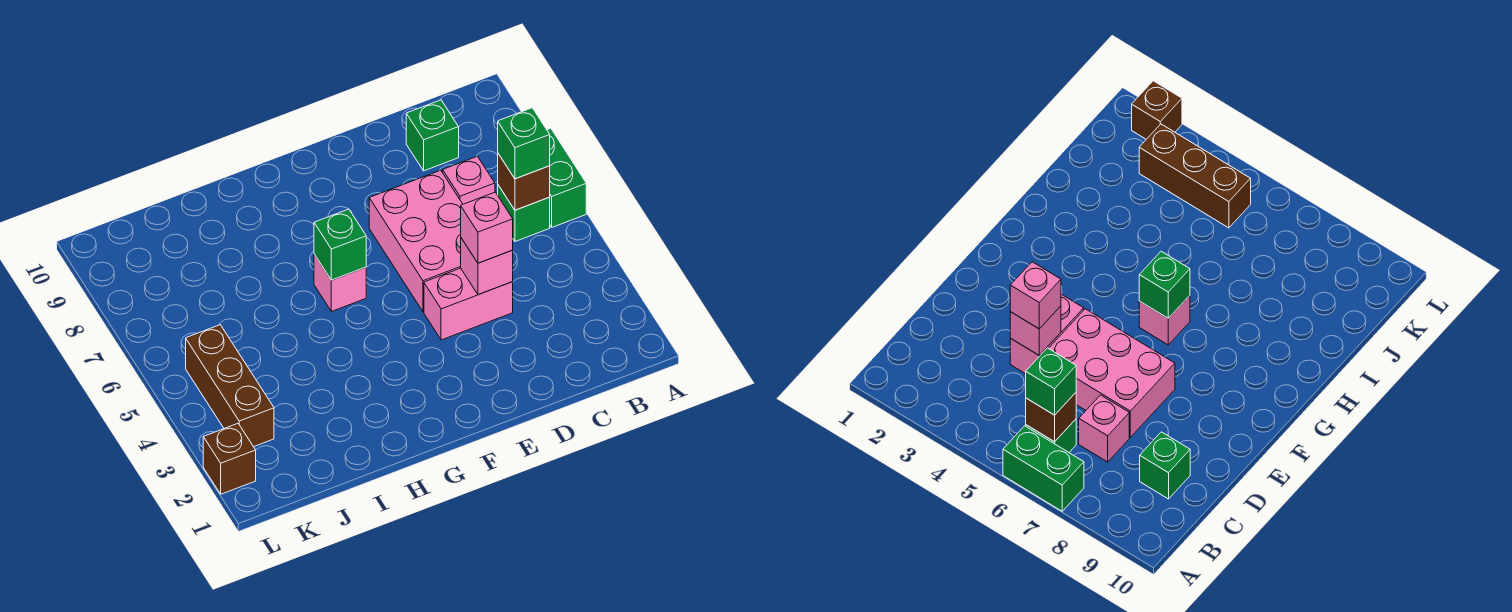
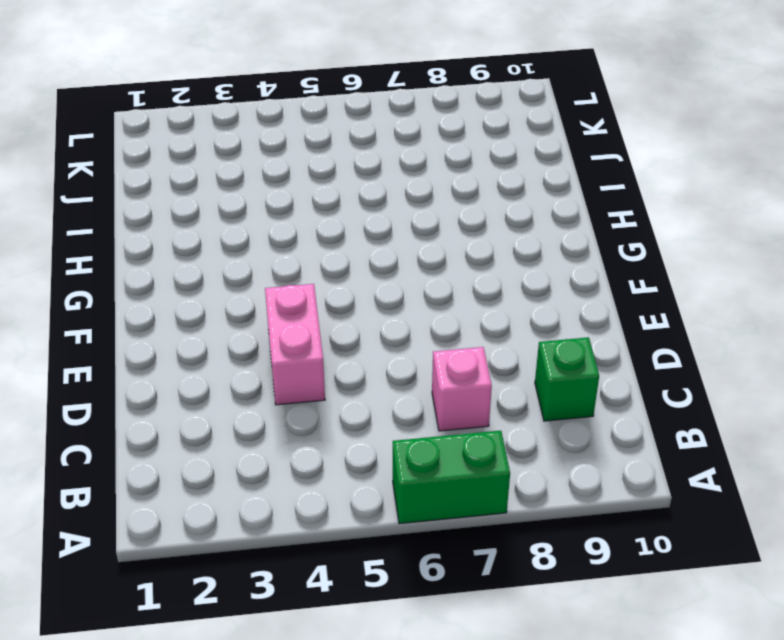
none -> green brick B6 level 1
none -> pink brick D5:E7 level 1
none -> pink brick G6 level 1

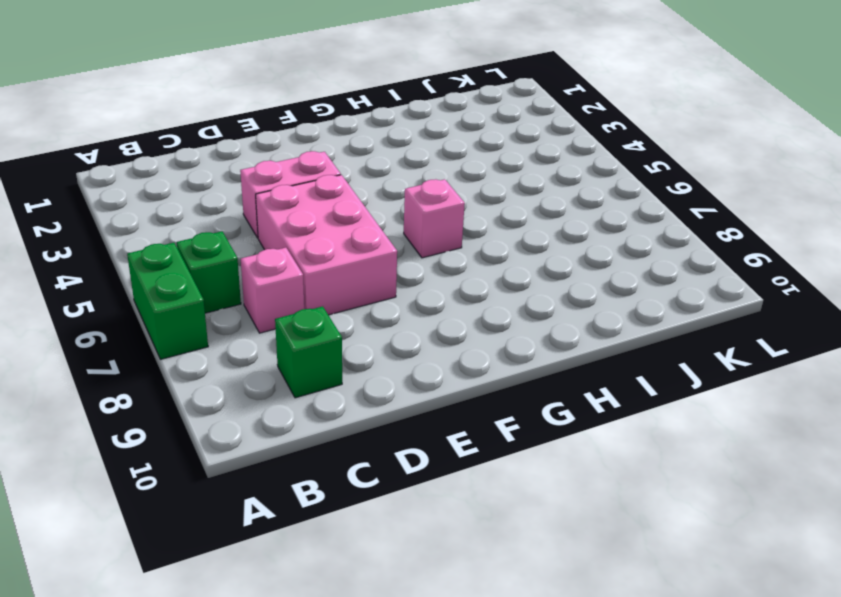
none -> brown brick K3:K5 level 1
none -> brown brick L2 level 1
none -> brown brick B6 level 2

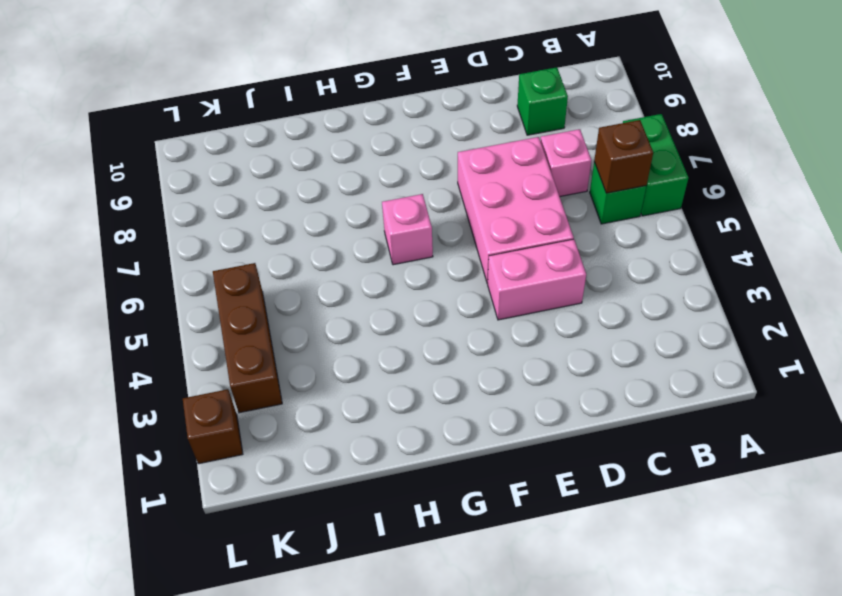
none -> pink brick D4 level 2
none -> green brick G6 level 2
none -> green brick B6 level 3

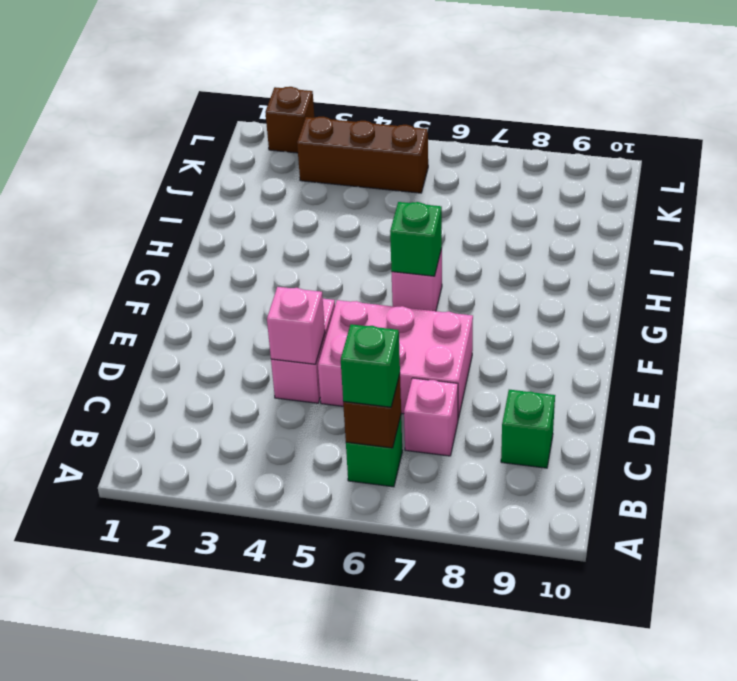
none -> green brick A6:A7 level 1
none -> pink brick D4 level 3

